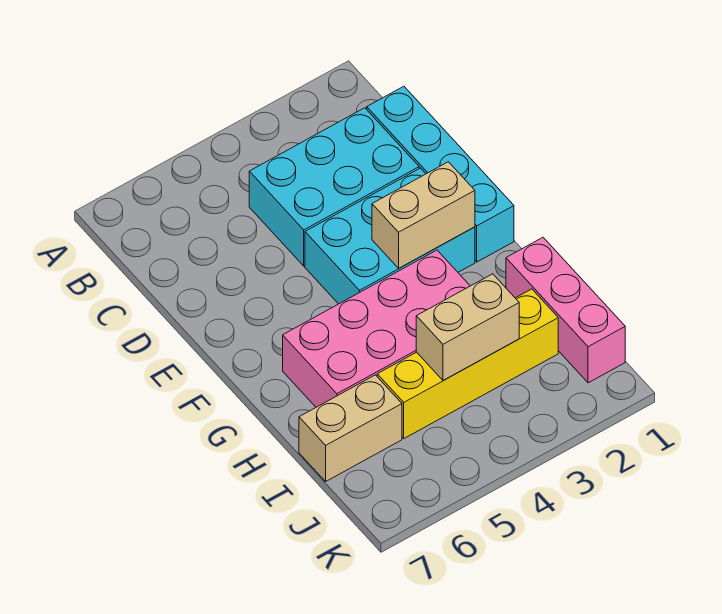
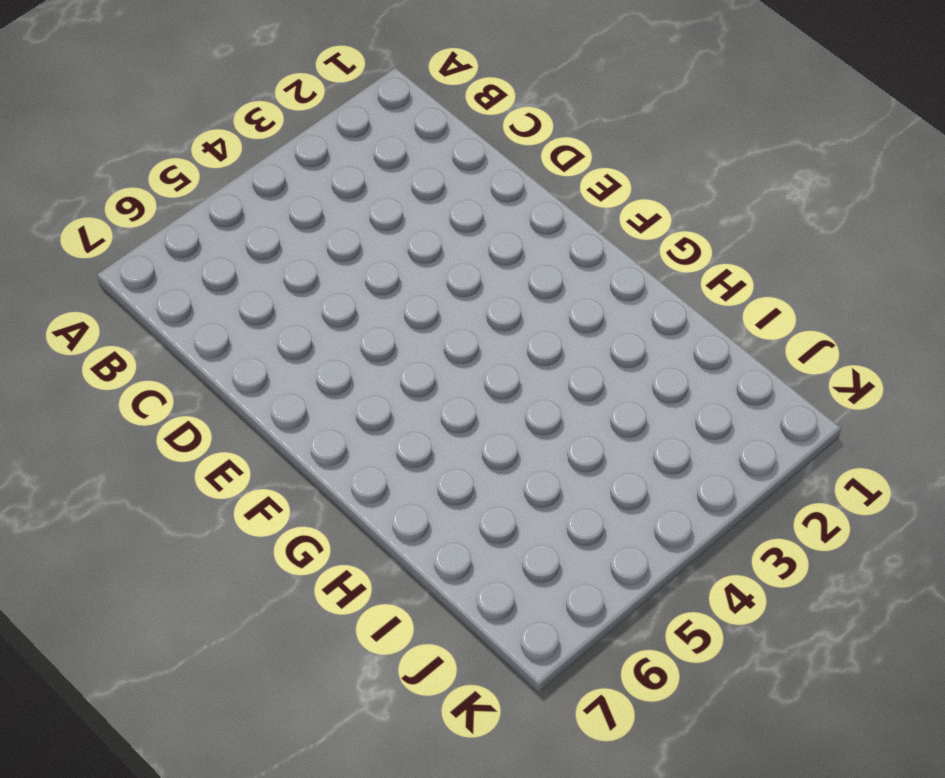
none -> cyan brick C1:F1 level 1
none -> cyan brick C2:D4 level 1

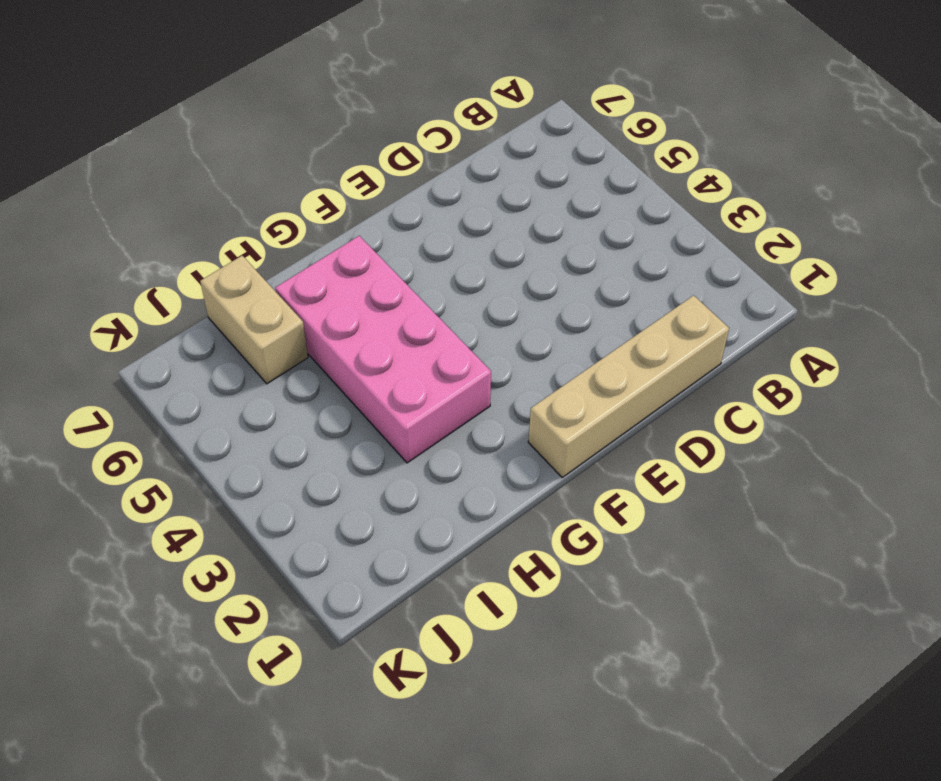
tan brick C1:F1 level 1 -> cyan brick C1:F1 level 1
none -> cyan brick C2:D4 level 1
none -> cyan brick E2:F4 level 1

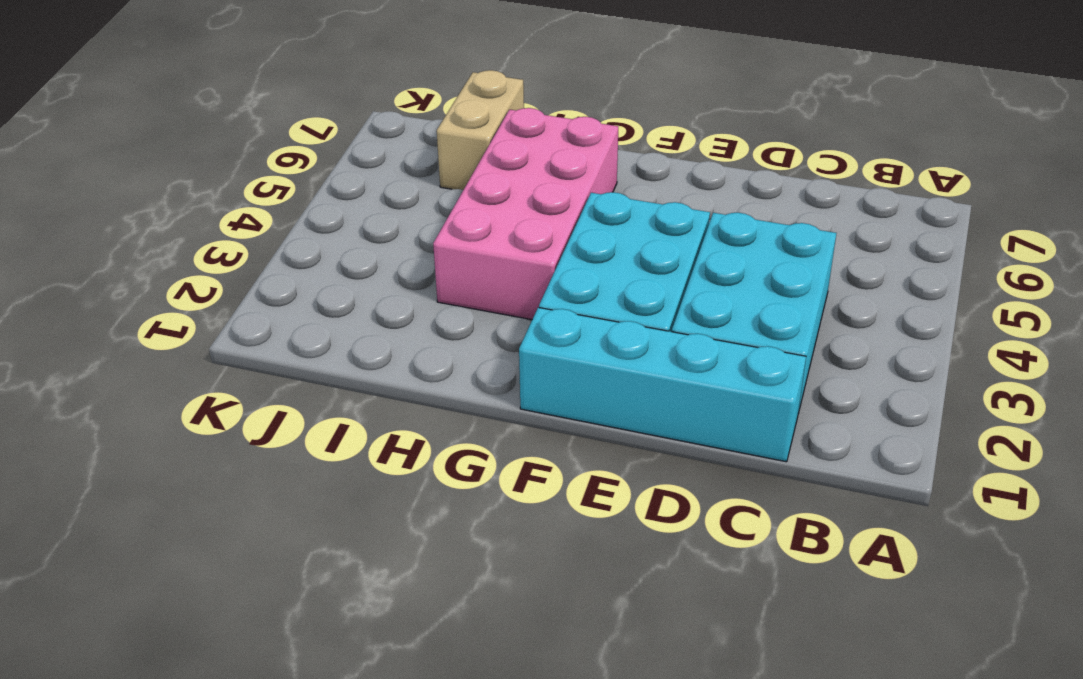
none -> pink brick H1:J1 level 1
none -> yellow brick I2:I5 level 1

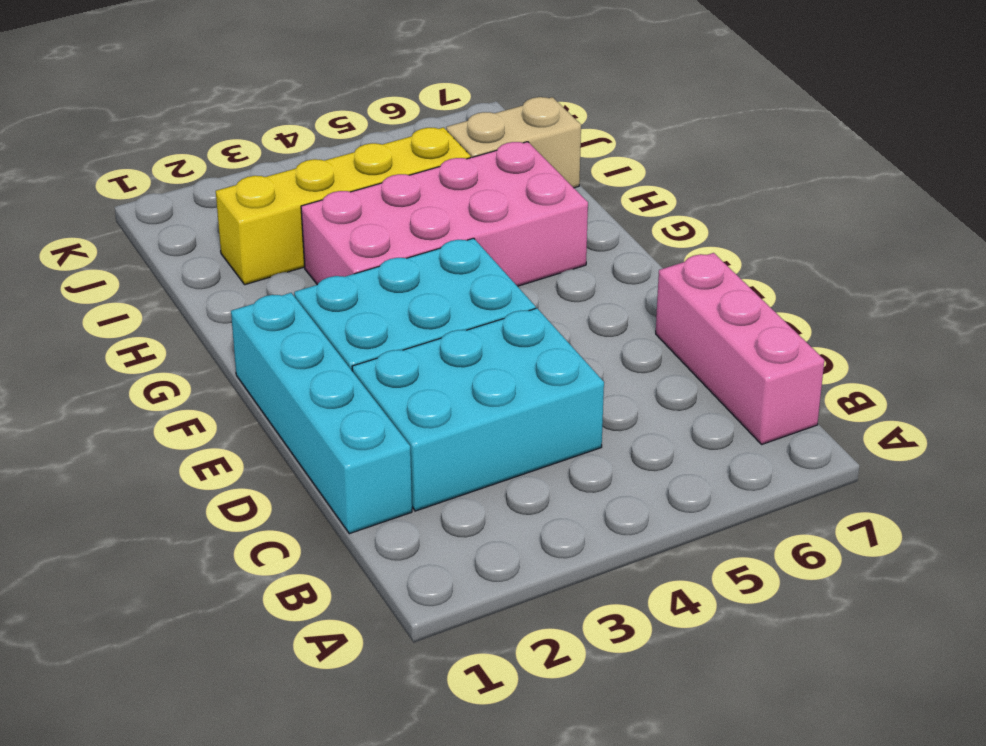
pink brick B7:D7 level 1 -> pink brick H1:J1 level 1
none -> tan brick F2:F3 level 2
none -> tan brick I3:I4 level 2

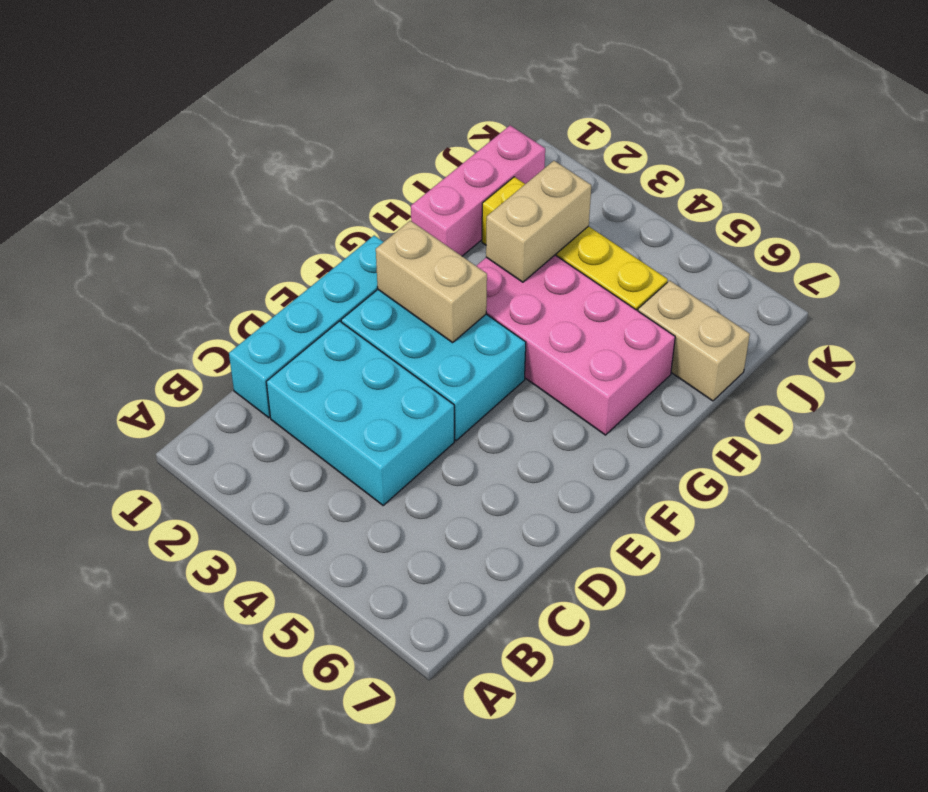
tan brick H3:I3 level 2 -> tan brick I3:I4 level 2

